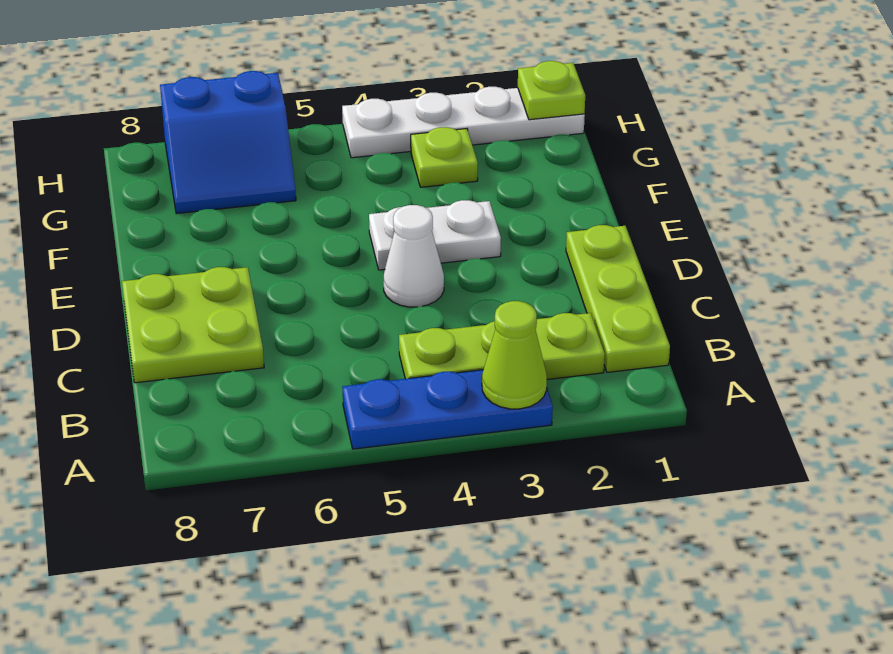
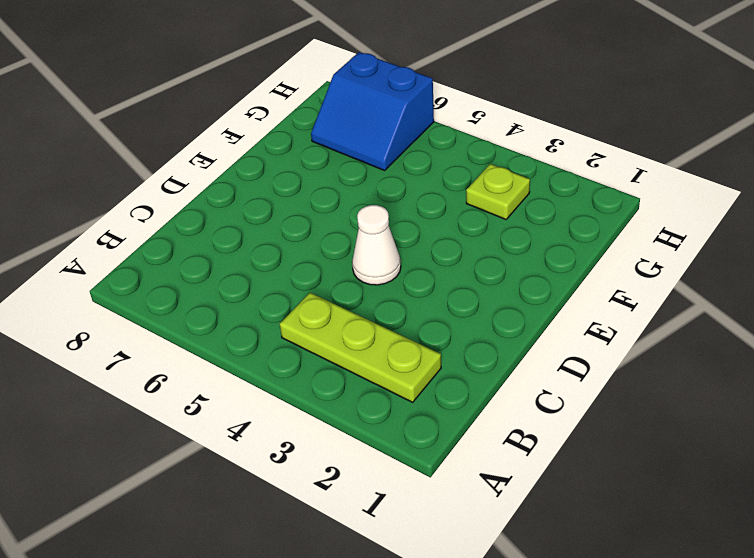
none -> blue plate A3:A5 level 1
none -> lime plate B1:D1 level 1

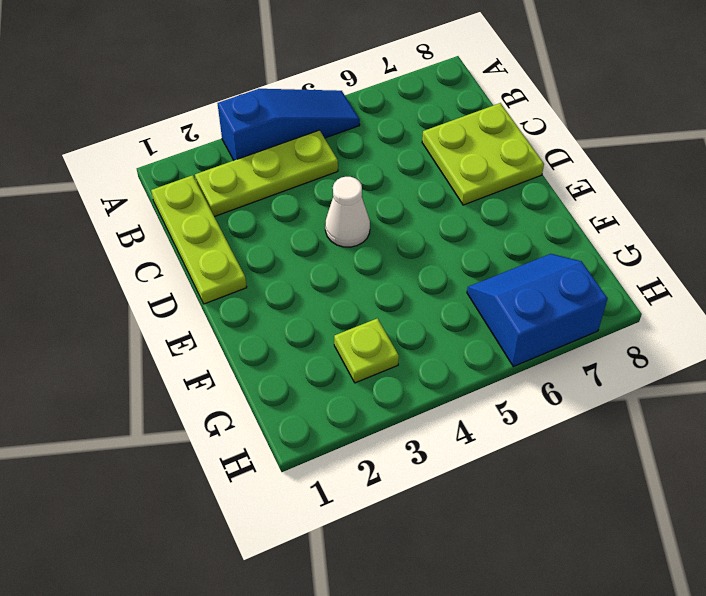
blue slope A3:A5 level 1 top 3 -> blue plate A3:A5 level 1
none -> white plate E3:E4 level 1
none -> white plate H1:H4 level 1

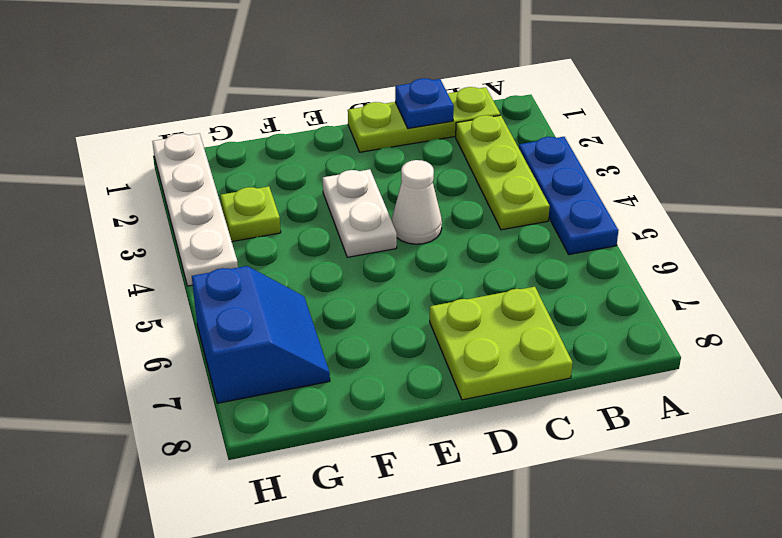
blue plate C1 level 2 -> none
none -> lime cone A3 level 2
none -> lime plate H1 level 2

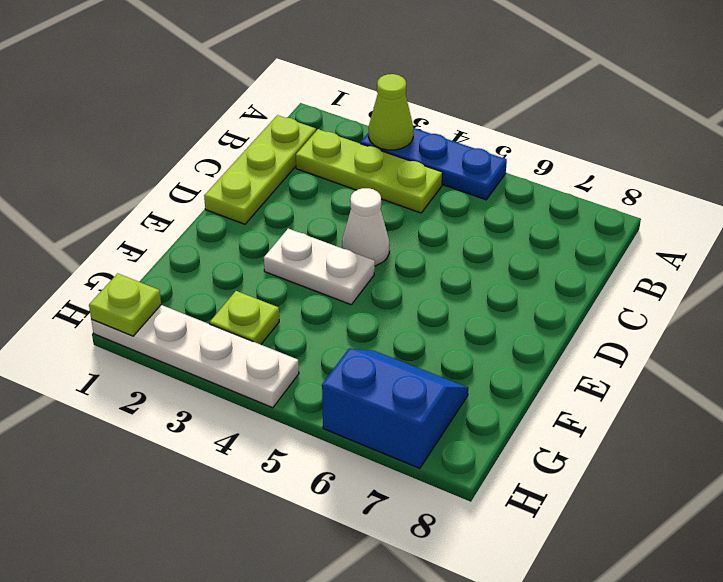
none -> lime plate C7:D8 level 1

